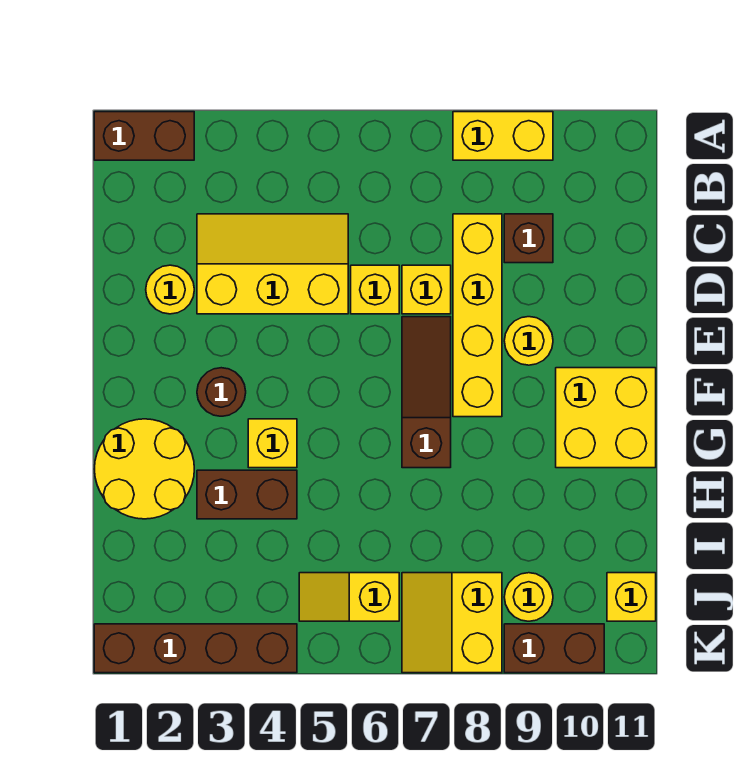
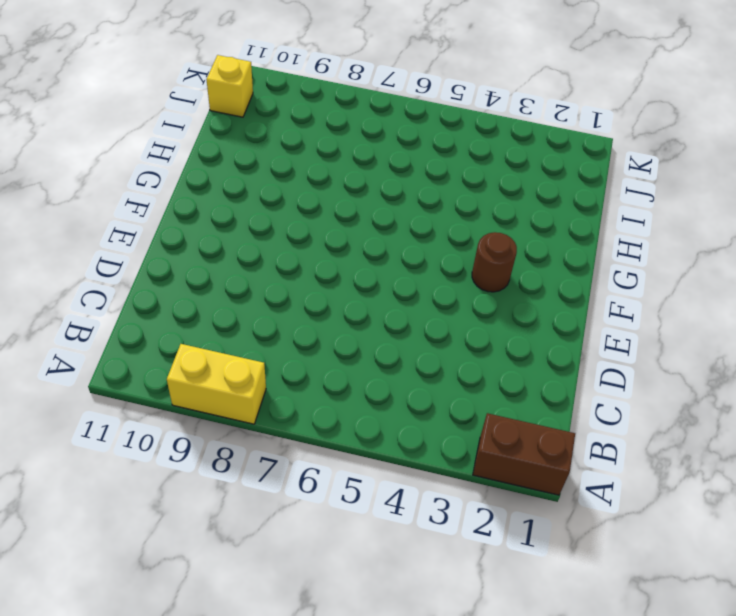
none -> yellow slope C3:D5 level 1 top D
none -> yellow brick C8:F8 level 1
none -> brown brick C9 level 1

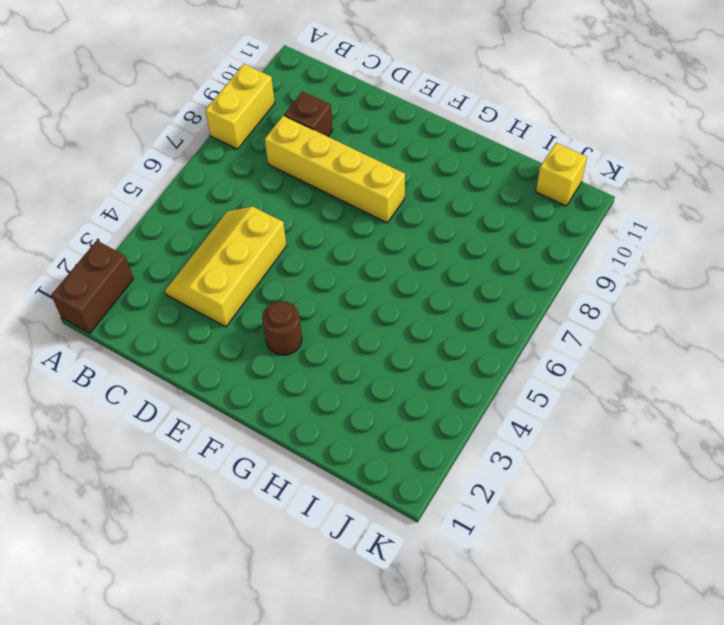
none -> yellow round brick D2 level 1
none -> yellow brick D6 level 1
none -> yellow brick D7 level 1

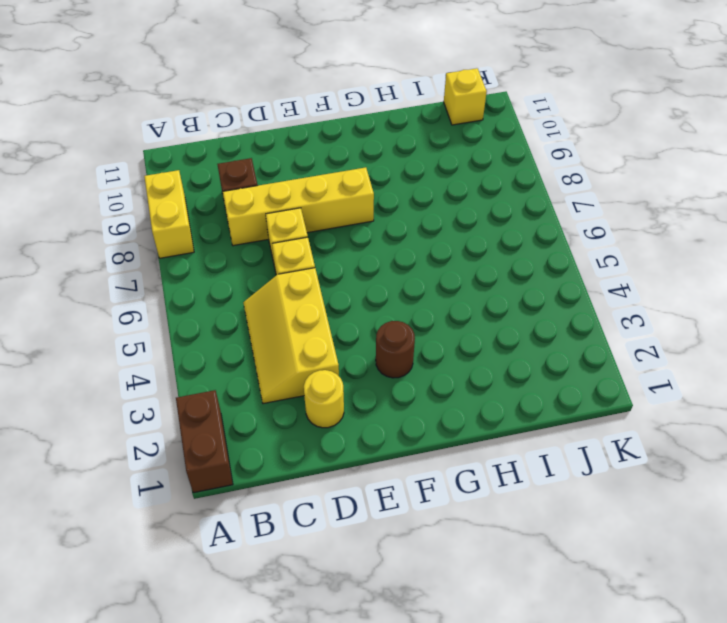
none -> brown slope E7:G7 level 1 top G
none -> yellow round brick E9 level 1
none -> yellow brick F10:G11 level 1

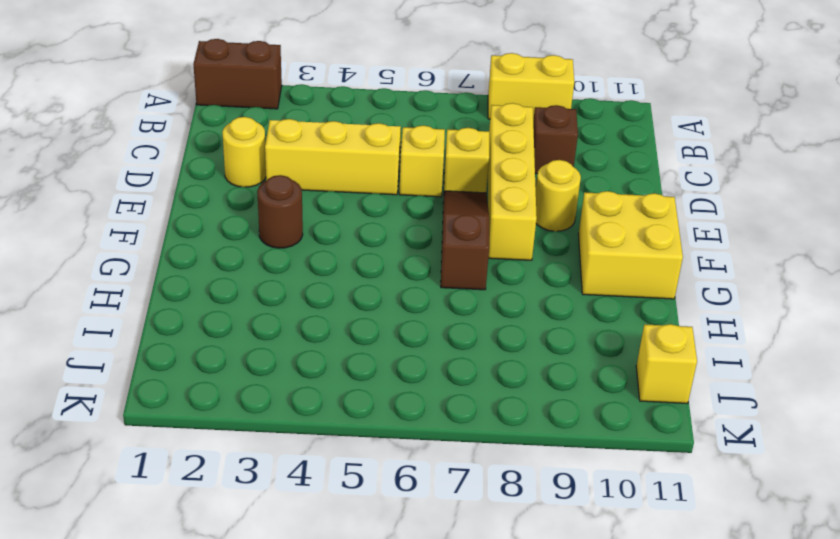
none -> yellow round brick G1:H2 level 1
none -> yellow brick G4 level 1
none -> brown brick H3:H4 level 1

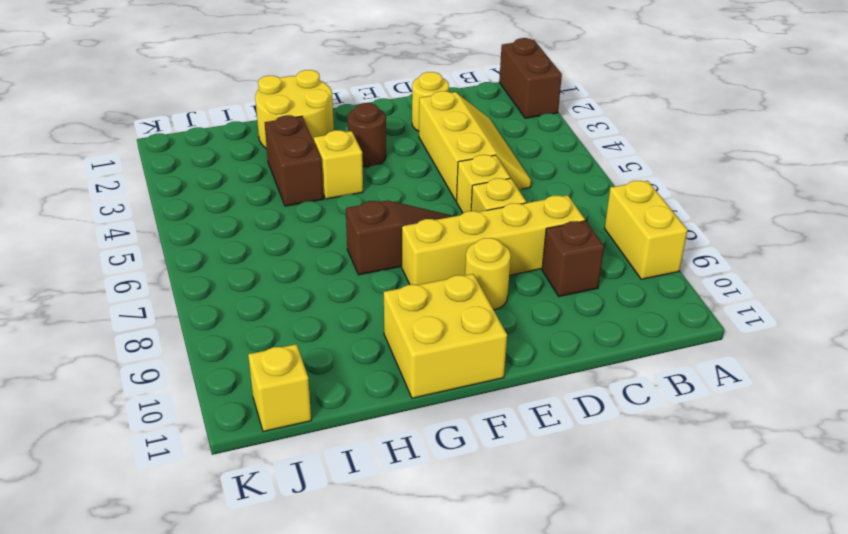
none -> yellow slope J5:J6 level 1 top 6
none -> yellow slope J7:K8 level 1 top 8
none -> yellow round brick J9 level 1

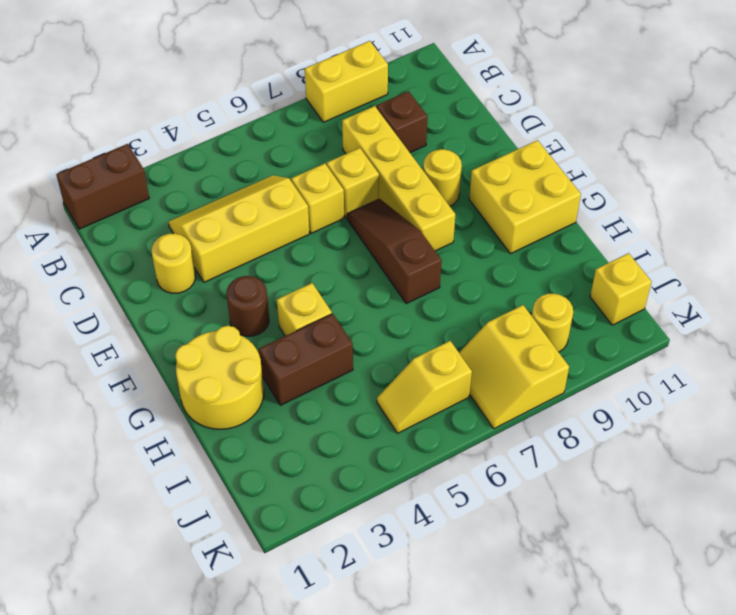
none -> brown brick K1:K4 level 1
none -> brown brick K9:K10 level 1

